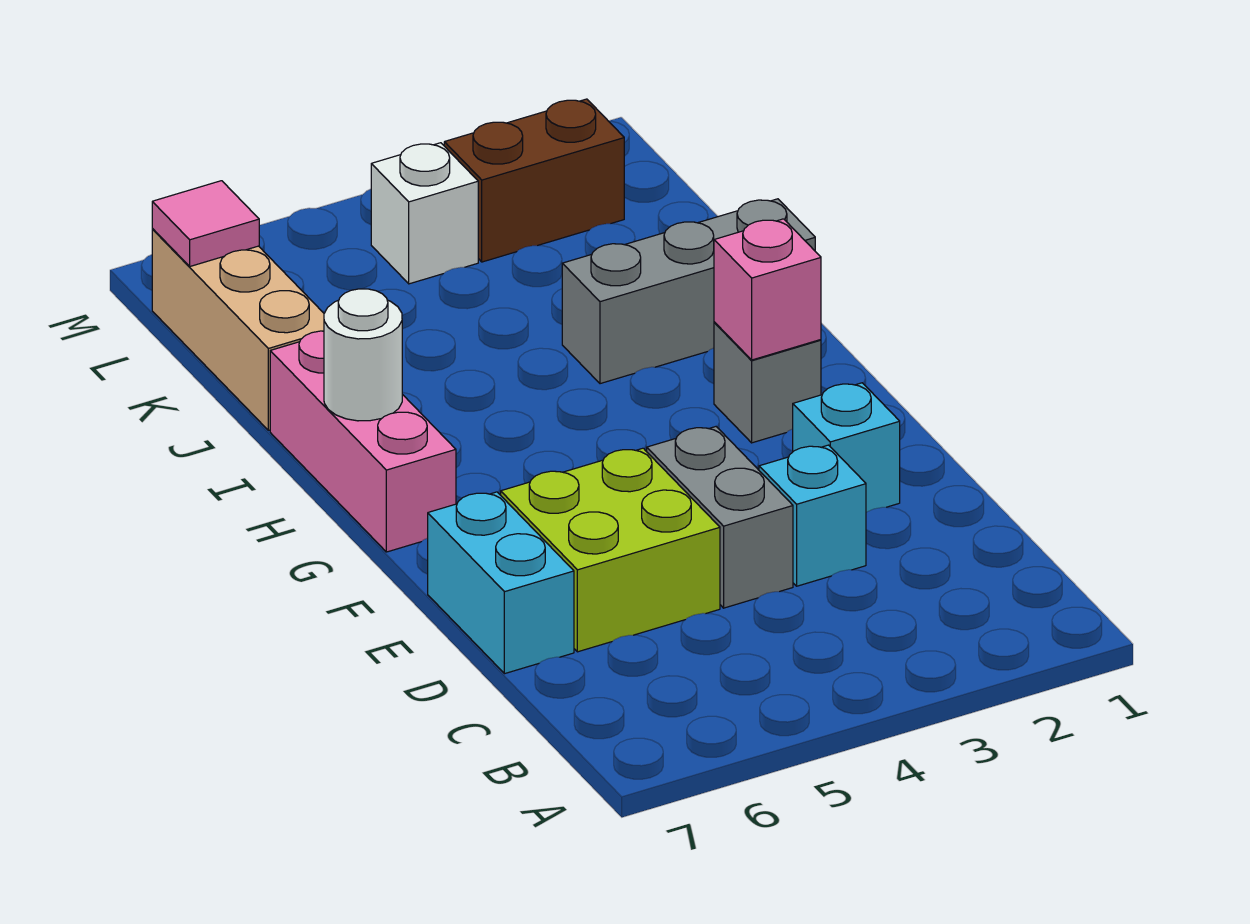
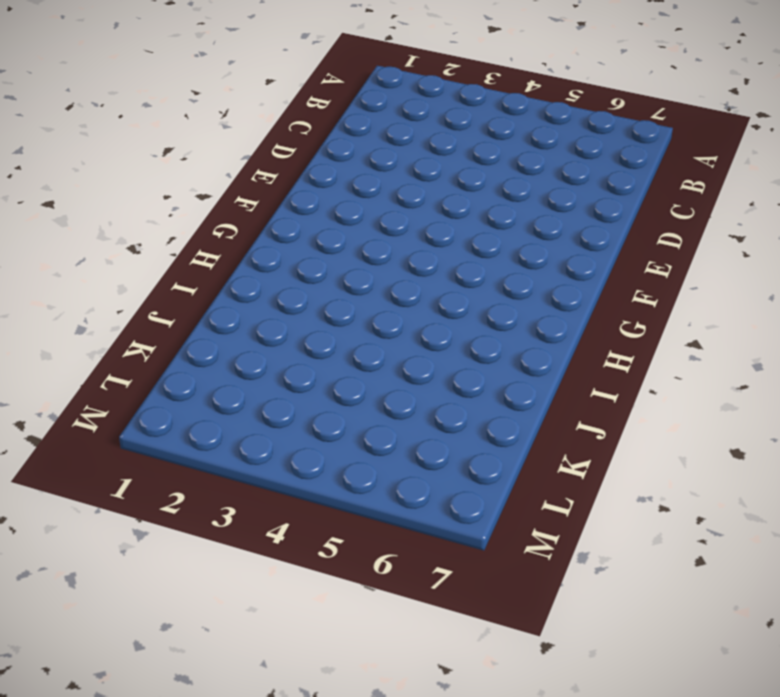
none -> cyan brick D3 level 1
none -> grey brick D4:E4 level 1
none -> lime brick D5:E6 level 1

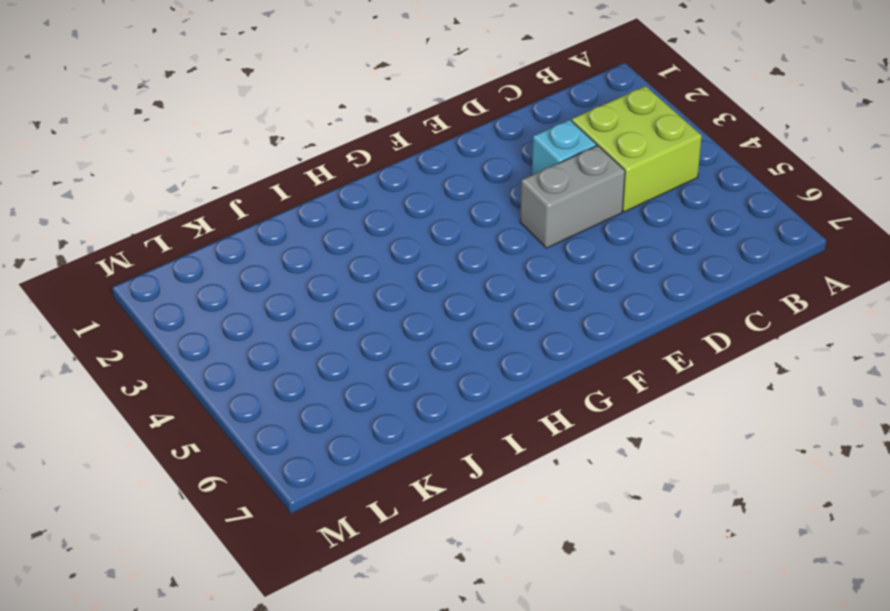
lime brick B3:C4 level 1 -> lime brick D5:E6 level 1
none -> cyan brick D7:E7 level 1
none -> cyan brick E2 level 1
none -> grey brick G2 level 1

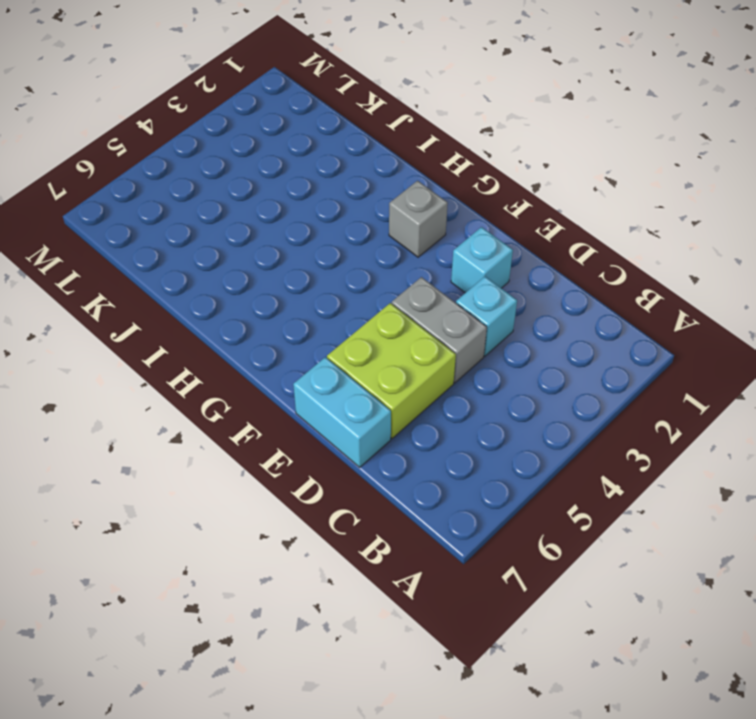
none -> pink brick G7:I7 level 1
none -> grey brick I1:I3 level 1
none -> tan brick J7:L7 level 1

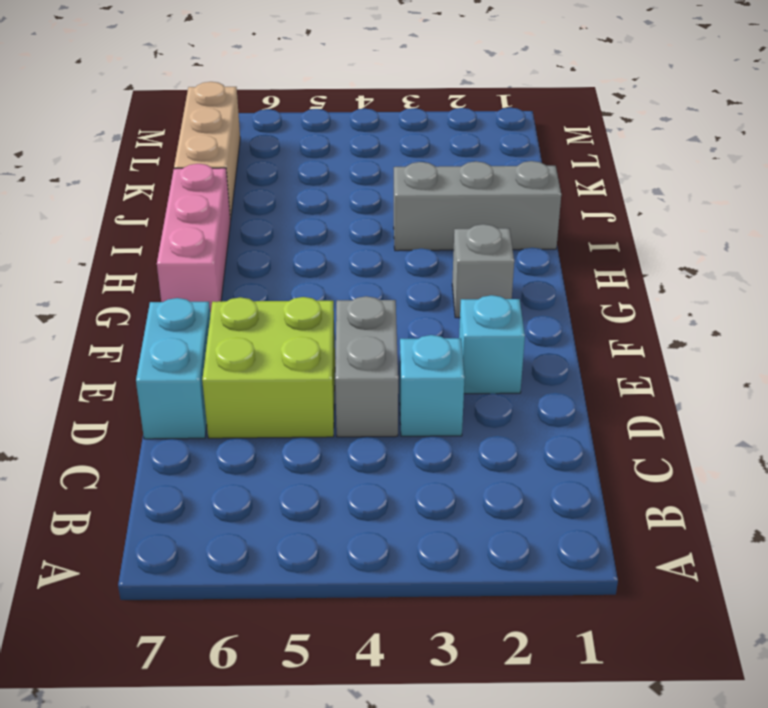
none -> brown brick L2:L3 level 1
none -> white brick L4 level 1
none -> pink brick G2 level 2

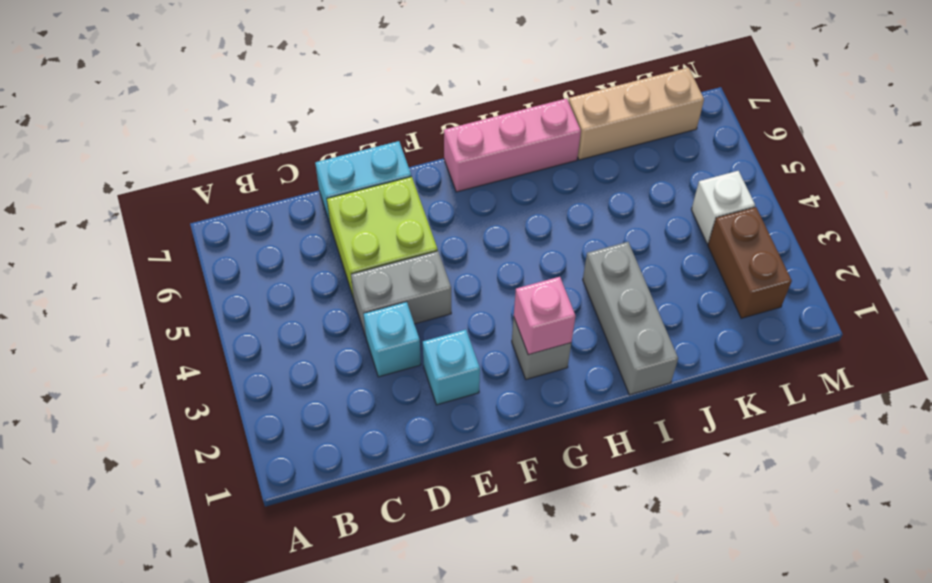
none -> white round brick H7 level 2
none -> pink tile L7 level 2

